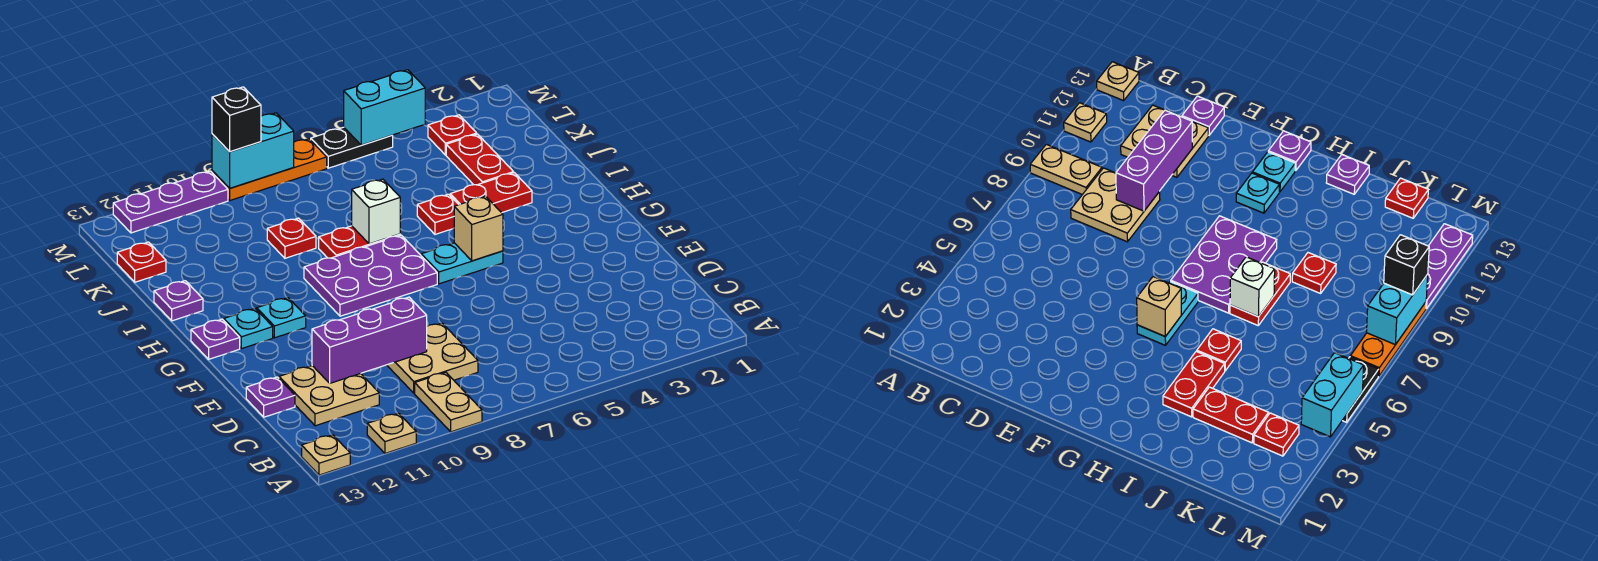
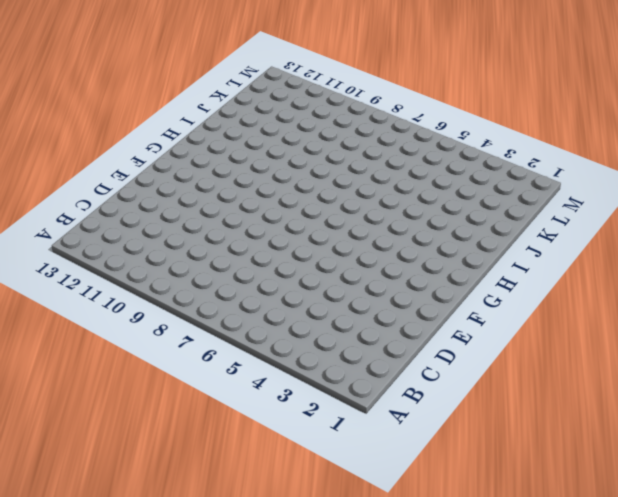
none -> tan plate A9:B9 level 1
none -> tan plate A11 level 1
none -> tan plate A13 level 1

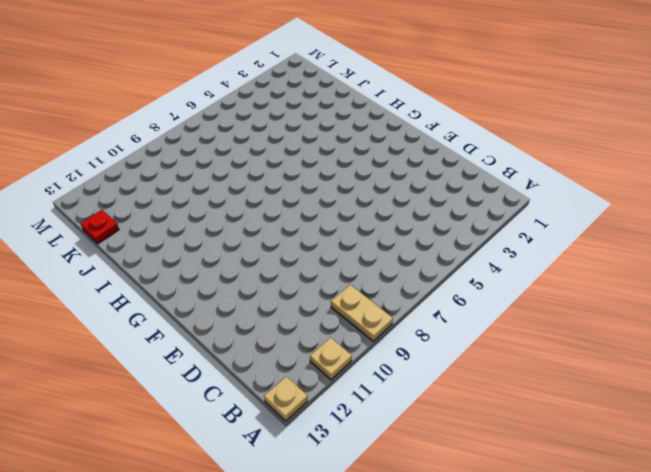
none -> tan plate C8:D9 level 1
none -> tan plate C11:D12 level 1
none -> purple plate D13 level 1

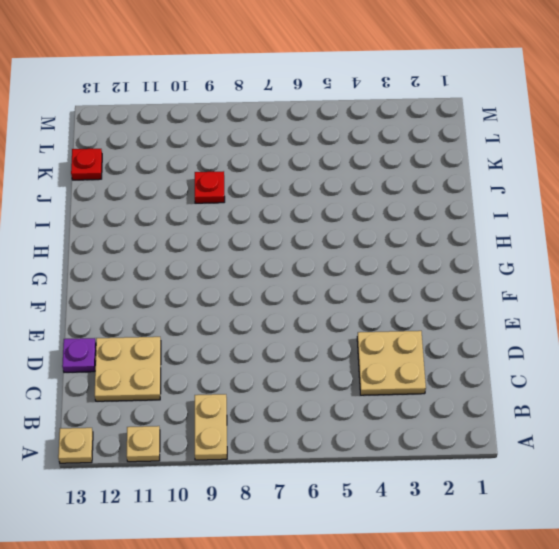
tan plate C3:D4 level 1 -> tan plate C8:D9 level 1
none -> cyan plate G5:G6 level 1
none -> purple plate G7:H9 level 1
none -> cyan plate G11 level 1

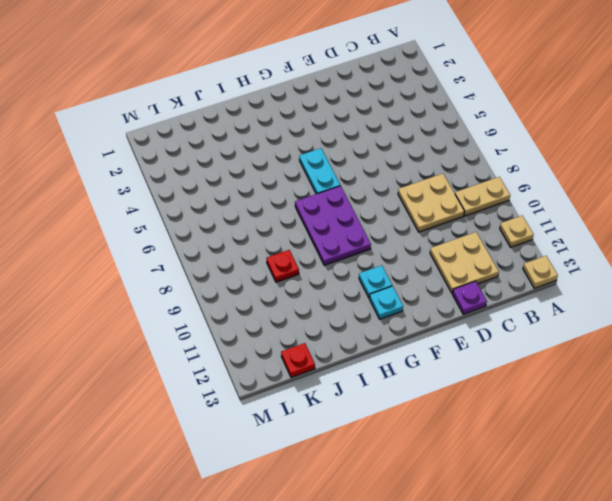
none -> purple plate G13 level 1
none -> red plate I3:I4 level 1
none -> red plate I5 level 1

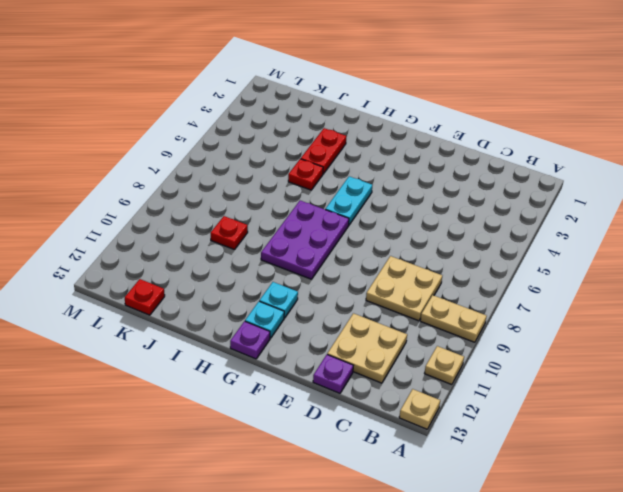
none -> red plate I7:I8 level 1
none -> purple plate I13 level 1
none -> red plate J3:K3 level 1

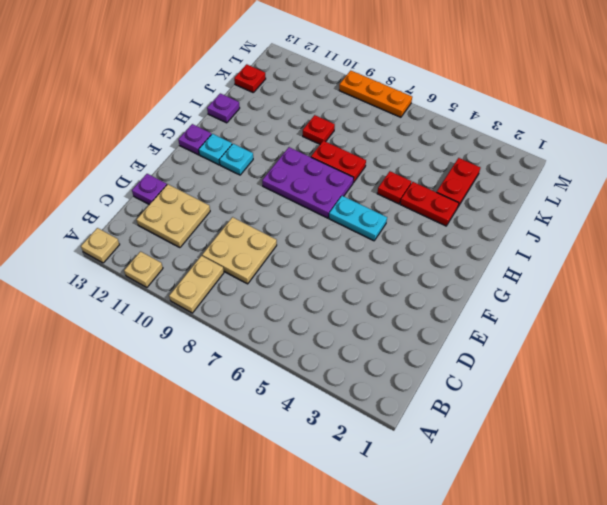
none -> red plate L3 level 1
none -> black plate M5:M6 level 1
none -> purple plate M10:M12 level 1

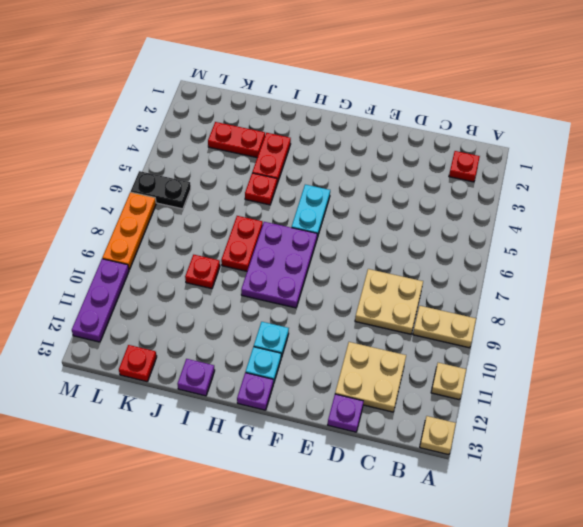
red plate B2 level 1 -> red plate L3 level 1
black plate L6:M6 level 1 -> black plate M5:M6 level 1
none -> purple brick D9:D11 level 2
none -> tan brick G5 level 2
none -> white brick I7 level 2

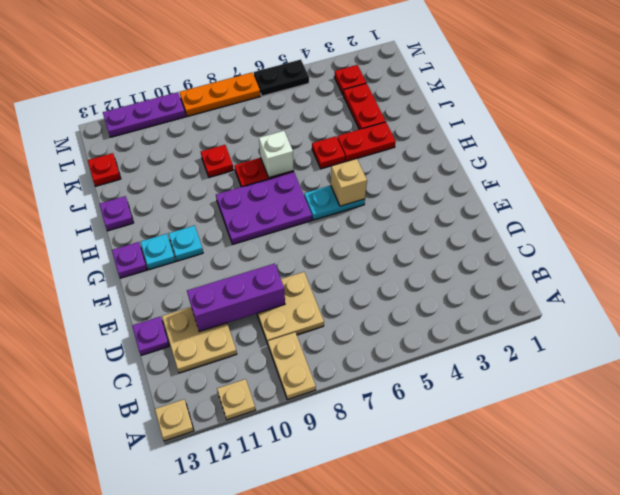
none -> cyan brick M4:M5 level 2
none -> cyan brick M8:M9 level 2
none -> black brick M9 level 3

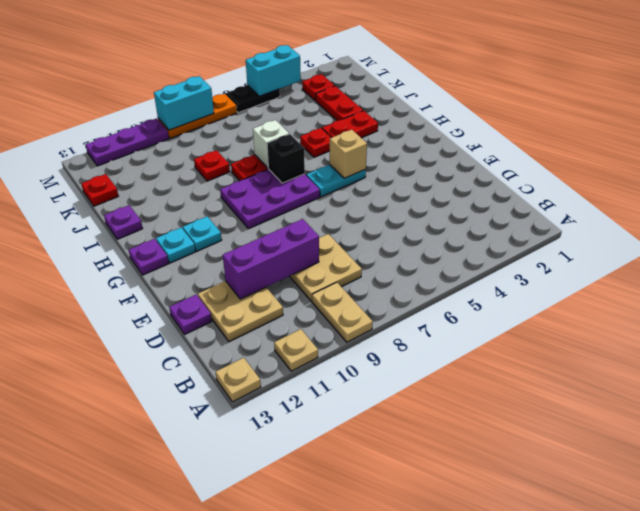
black brick H7 level 2 -> black brick M9 level 3

